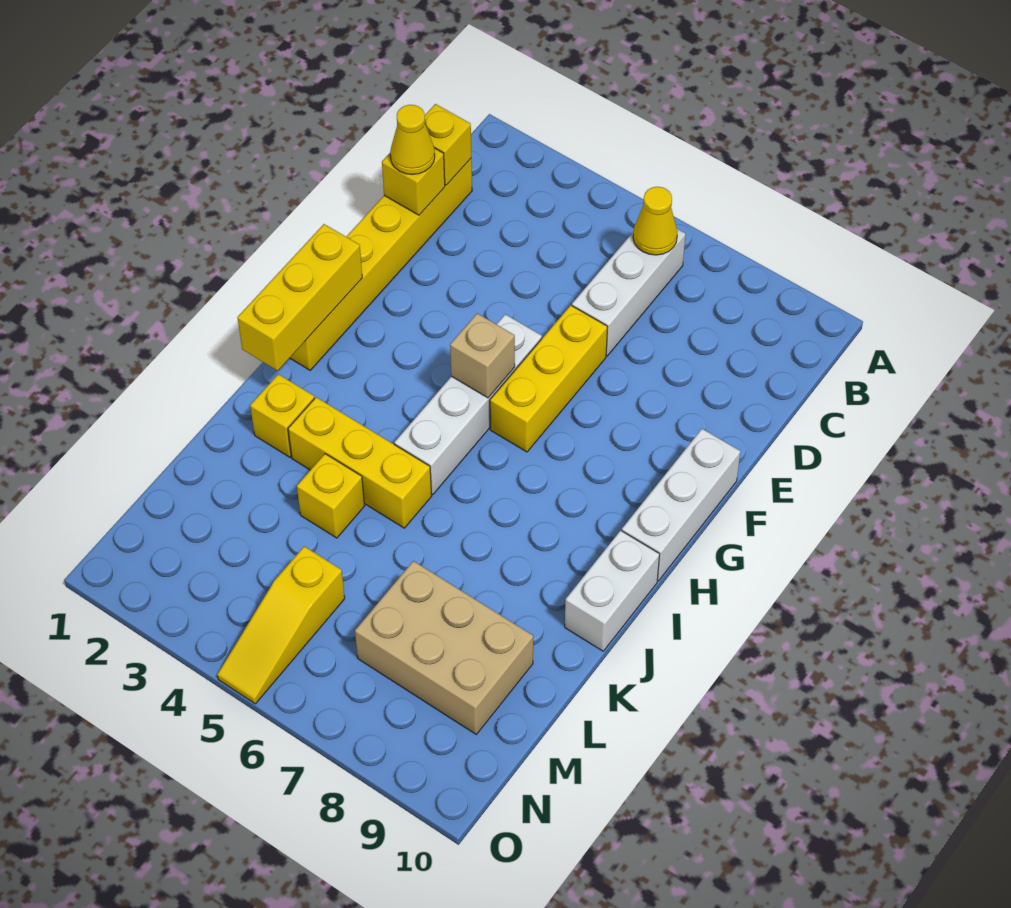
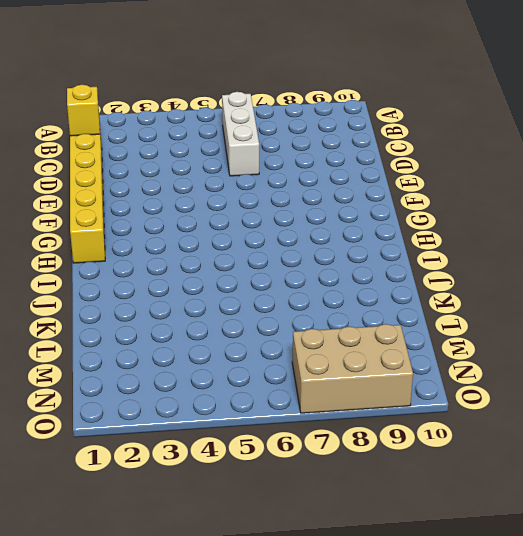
tan brick N7:O9 level 1 -> tan brick L7:M9 level 1
none -> yellow brick E6:G6 level 1
none -> white brick F5:I5 level 1
none -> white brick F10:H10 level 1

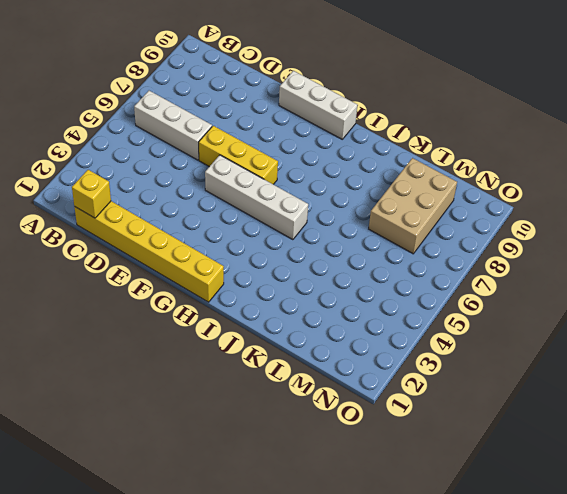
none -> white brick I10:J10 level 1
none -> yellow brick J2 level 1
none -> yellow brick J3:J5 level 1

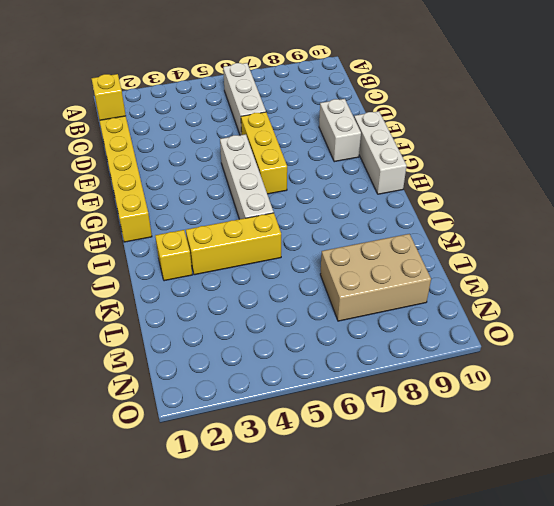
white brick E9:F9 level 1 -> white brick I10:J10 level 1
none -> yellow brick K4 level 1
none -> yellow slope M5:O5 level 1 top M
none -> yellow cone B6 level 2

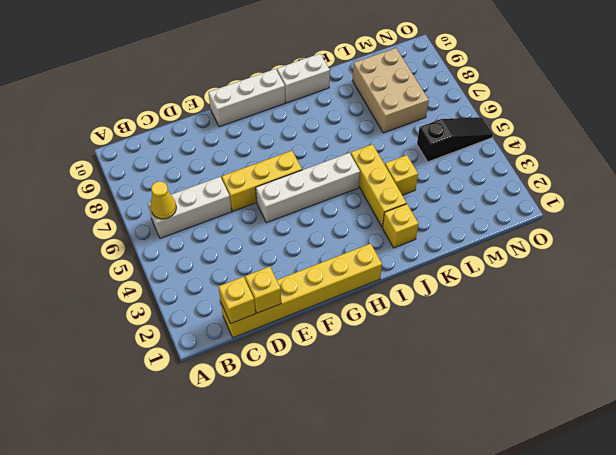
black slope M5:O5 level 1 top M -> yellow slope M5:O5 level 1 top M
none -> yellow brick G1:I1 level 2
none -> tan brick G5 level 2
none -> yellow cone D1 level 3

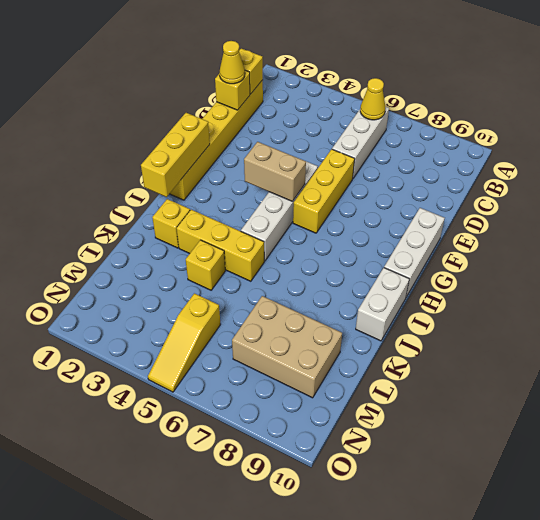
tan brick G4:G5 level 2 -> tan brick G5 level 2

